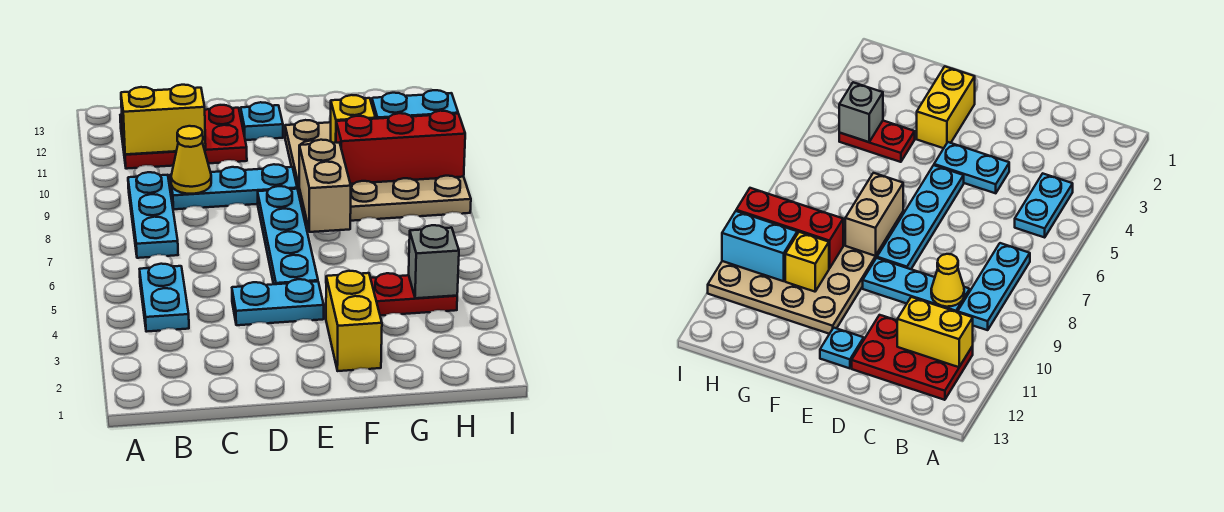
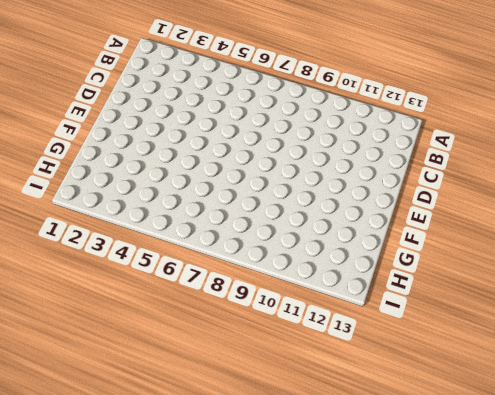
none -> cyan plate B4:B5 level 1
none -> cyan plate B7:B9 level 1
none -> red plate B11:D12 level 1

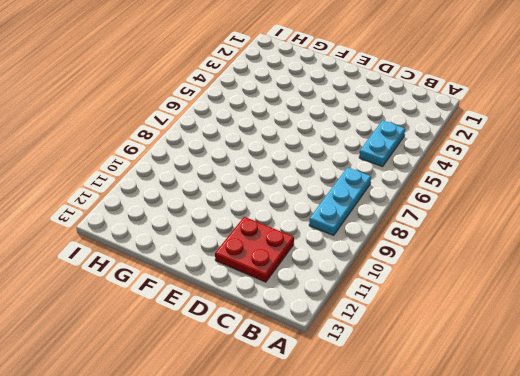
red plate C11:D12 level 1 -> red plate B11:D12 level 1
none -> cyan plate C9:E9 level 1
none -> cyan plate D4:E4 level 1
none -> cyan plate E5:E8 level 1

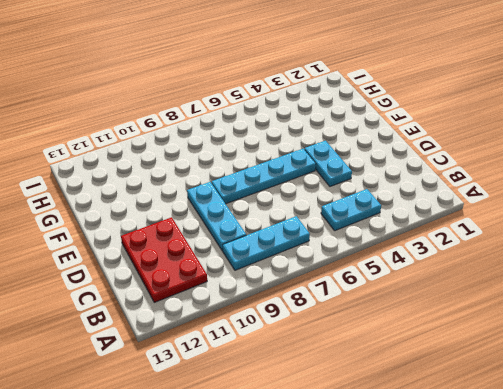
none -> cyan plate E12 level 1
none -> yellow brick F2:F3 level 1
none -> tan plate F8:I11 level 1

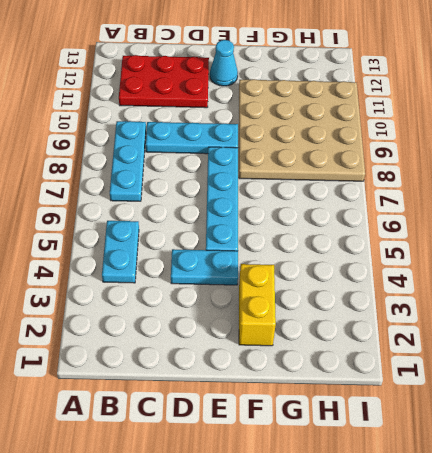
cyan cone E12 level 1 -> cyan plate E12 level 1
none -> red plate G4:H4 level 1
none -> yellow brick B11:C11 level 2
none -> yellow cone C9 level 2

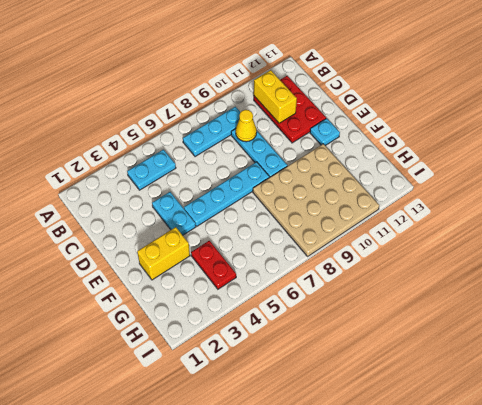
none -> tan brick F7:F8 level 2
none -> red brick G9:I9 level 2
none -> yellow brick G10 level 2

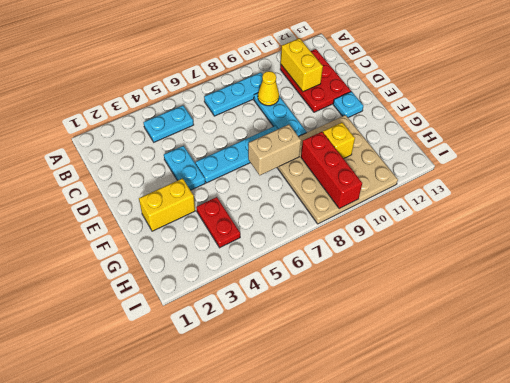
none -> grey brick H4 level 2
none -> cyan brick H10:I10 level 2

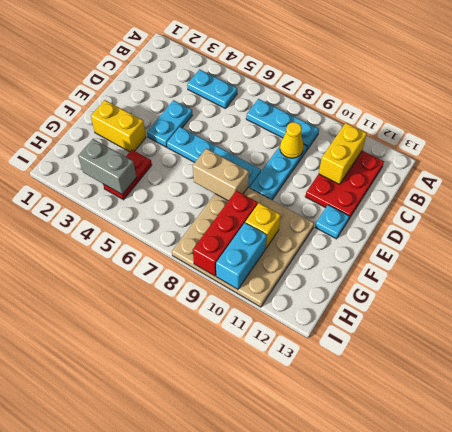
grey brick H3:H4 level 2 -> grey brick H4 level 2

